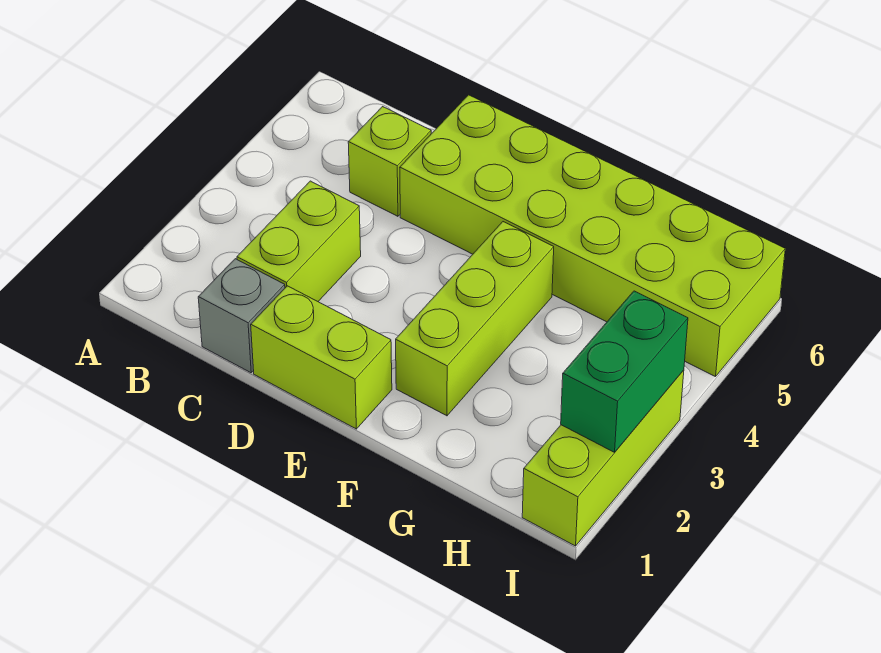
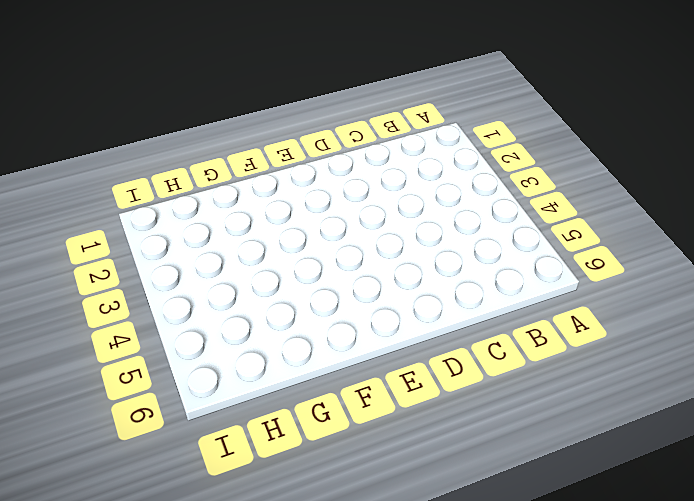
none -> grey brick C1 level 1
none -> lime brick C2:C3 level 1

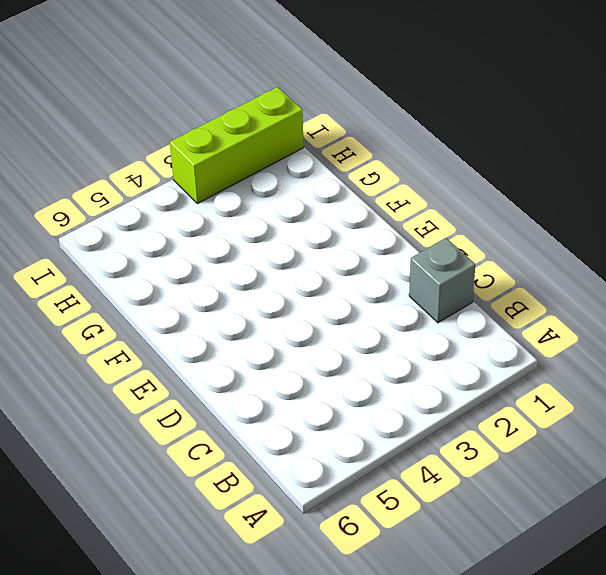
none -> lime brick C2:C3 level 1
none -> lime brick C5 level 1

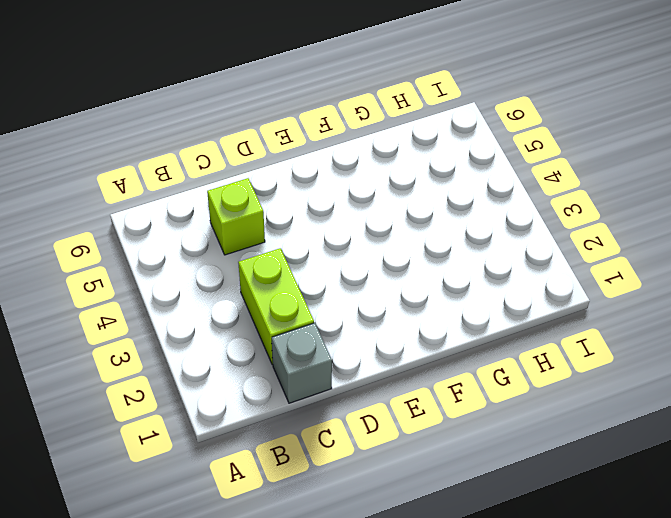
none -> lime brick D1:E1 level 1
none -> lime brick D5:I6 level 1

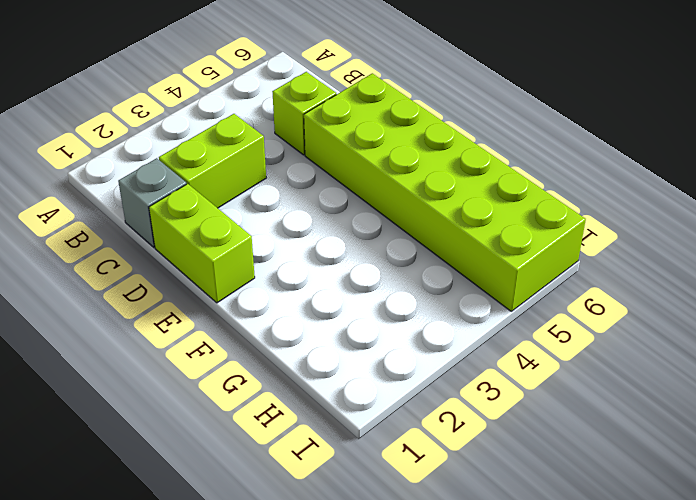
none -> lime brick F2:F4 level 1
none -> lime brick I1:I3 level 1

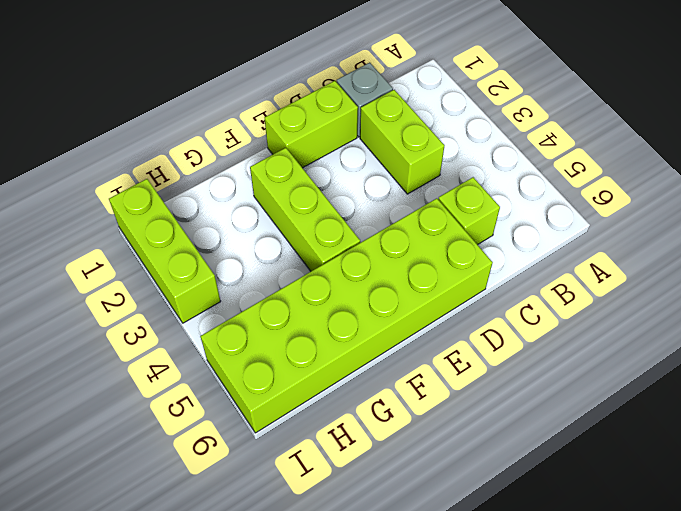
none -> green brick I2:I3 level 2

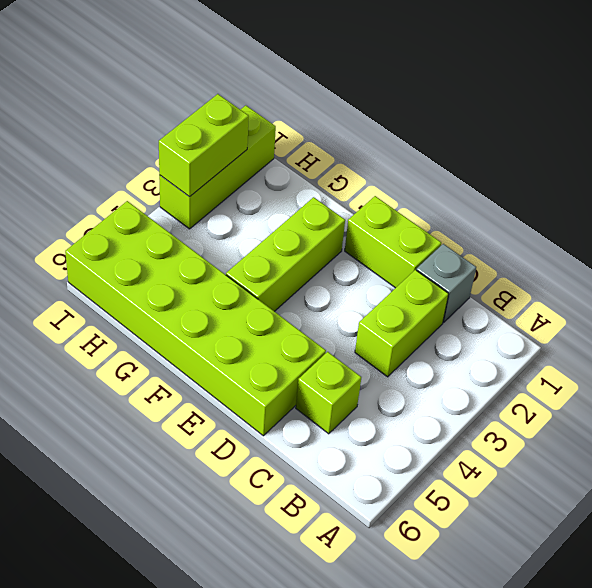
lime brick I2:I3 level 2 -> green brick I2:I3 level 2

